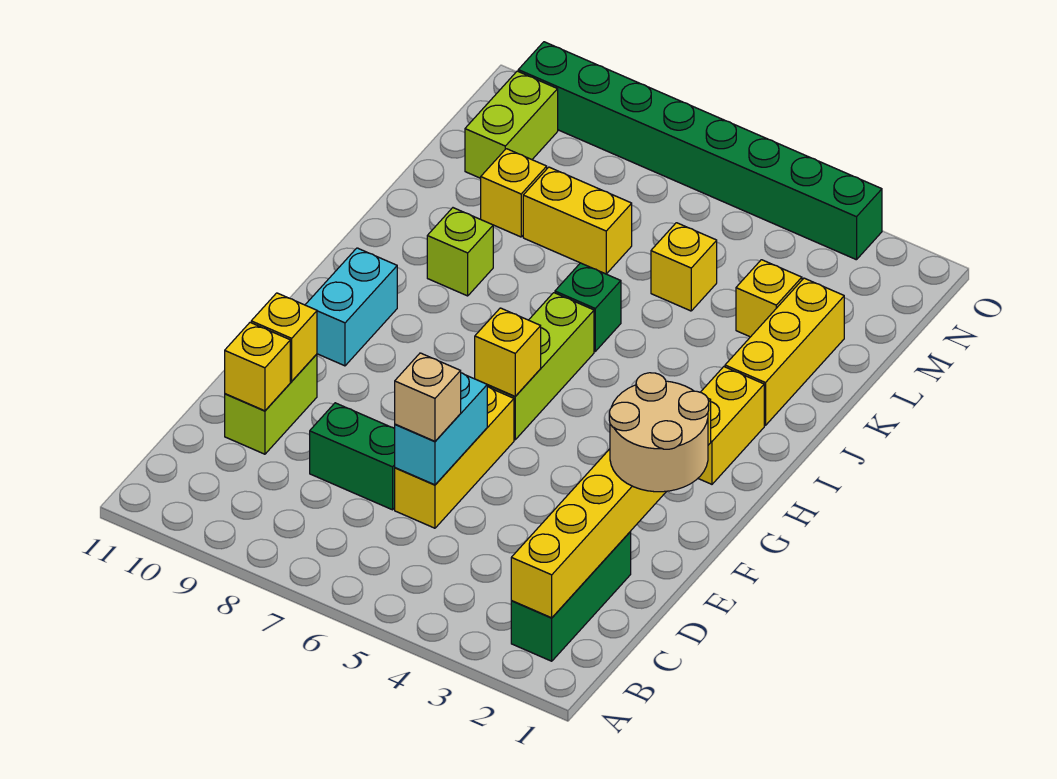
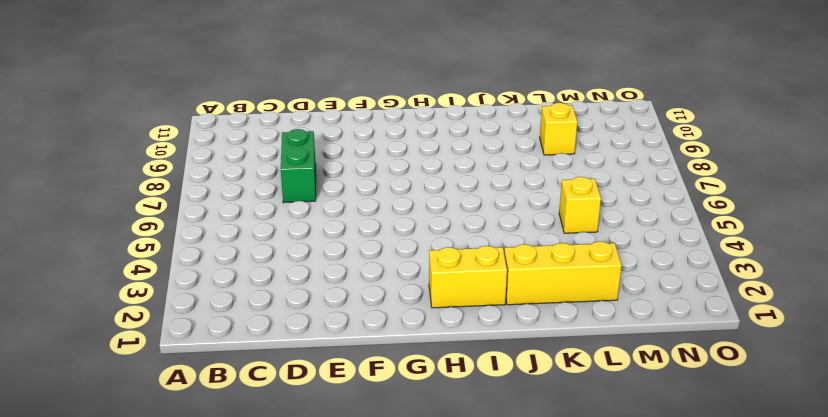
none -> green brick B2:D2 level 1
none -> yellow brick D6:F6 level 1
none -> lime brick D10:E10 level 1

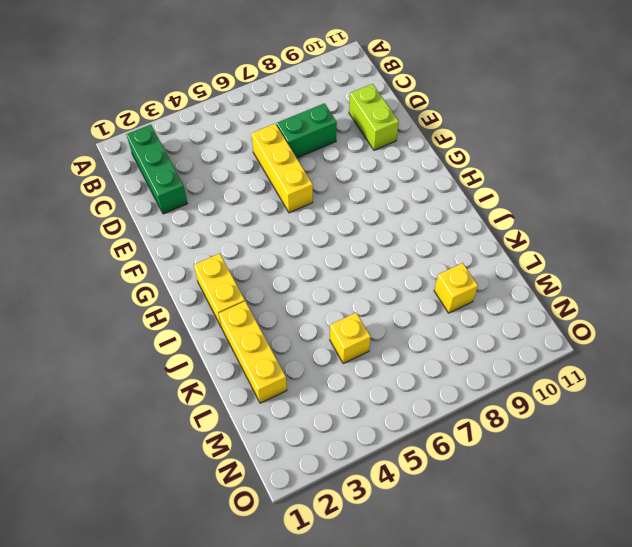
none -> lime brick G6:I6 level 1
none -> cyan brick G10:H10 level 1
none -> green brick J6 level 1

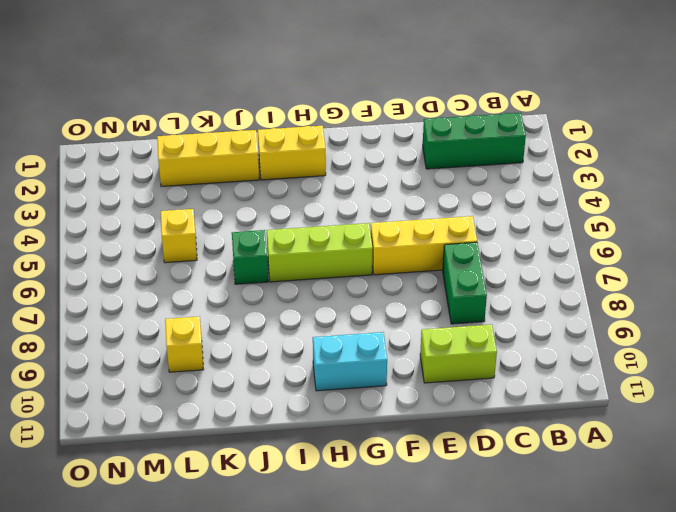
none -> lime brick J9 level 1
none -> yellow brick L3 level 1
none -> yellow brick L7:L8 level 1

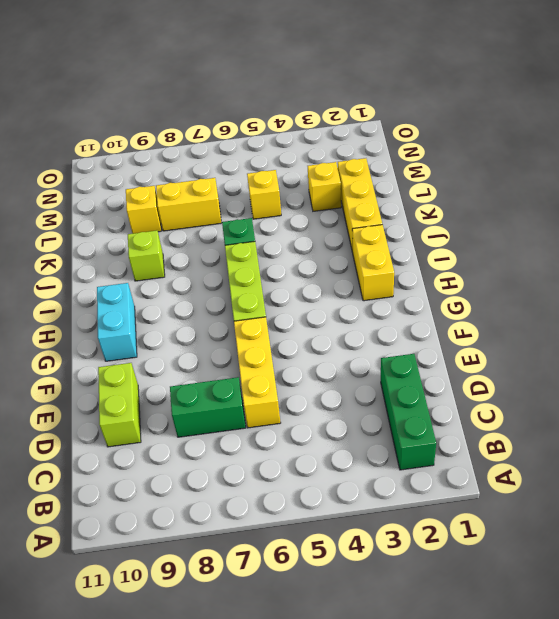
none -> lime brick M10:N10 level 1
none -> green brick O3:O10 level 1
none -> yellow brick B2:G2 level 2

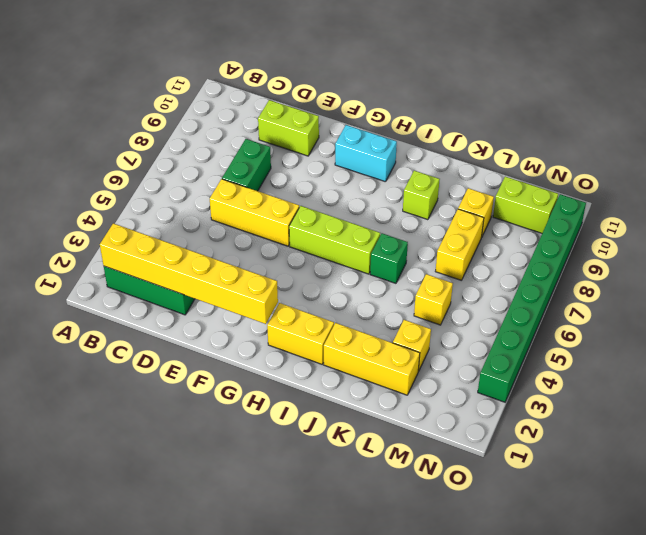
none -> cyan brick D6:E6 level 2
none -> yellow brick D10 level 2
none -> yellow brick E10 level 2

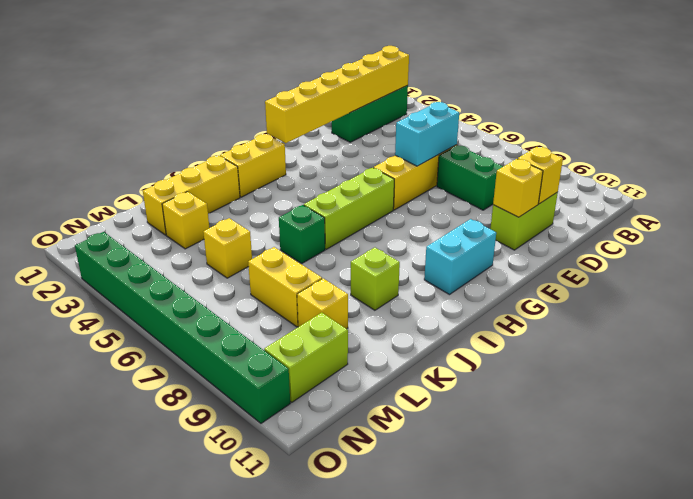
none -> yellow brick G6 level 2
none -> tan brick D6 level 3
none -> tan round brick E1:F2 level 3

